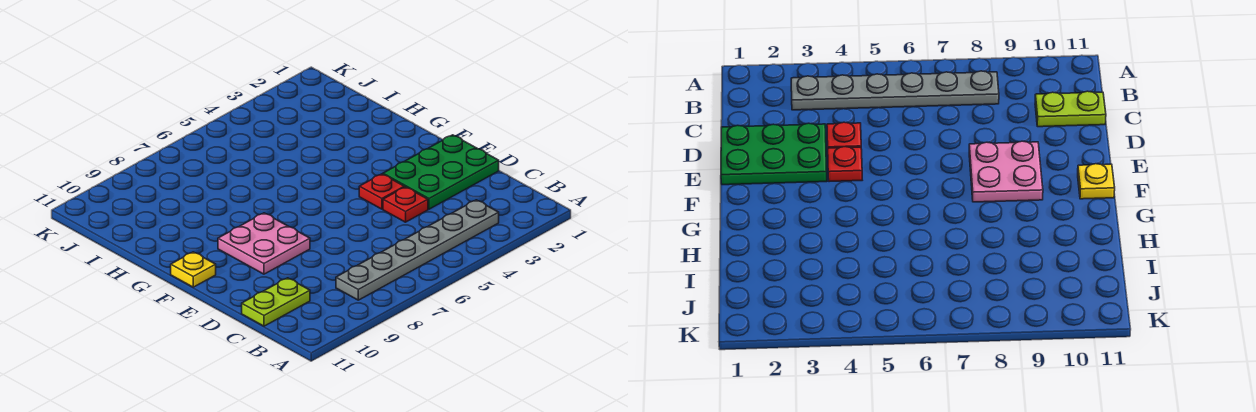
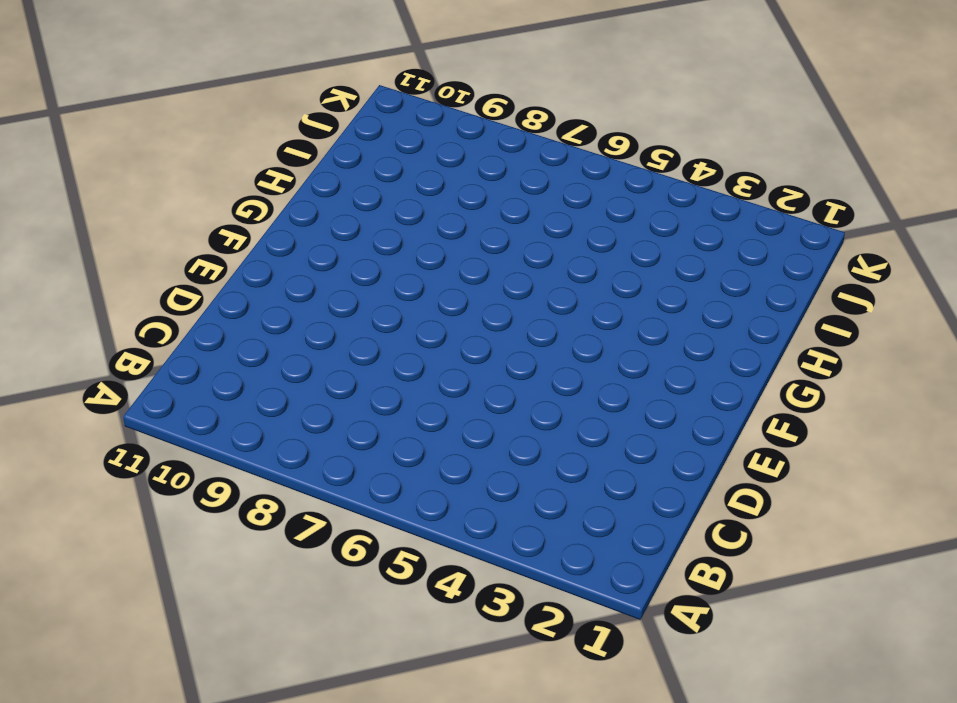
none -> grey plate B3:B8 level 1
none -> lime plate C10:C11 level 1

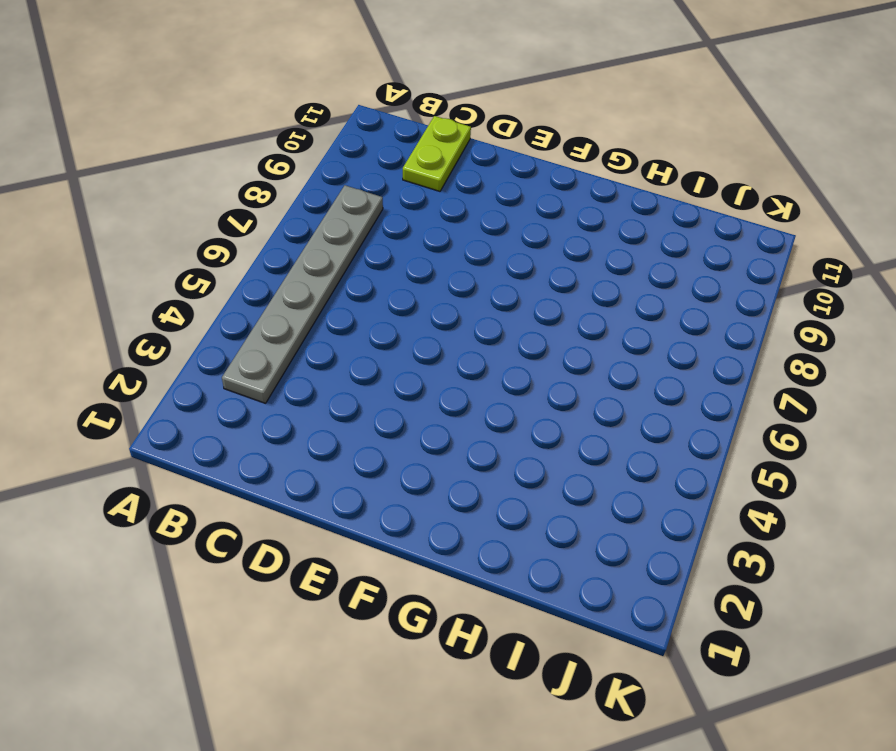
none -> green plate D1:E3 level 1
none -> red plate D4 level 1

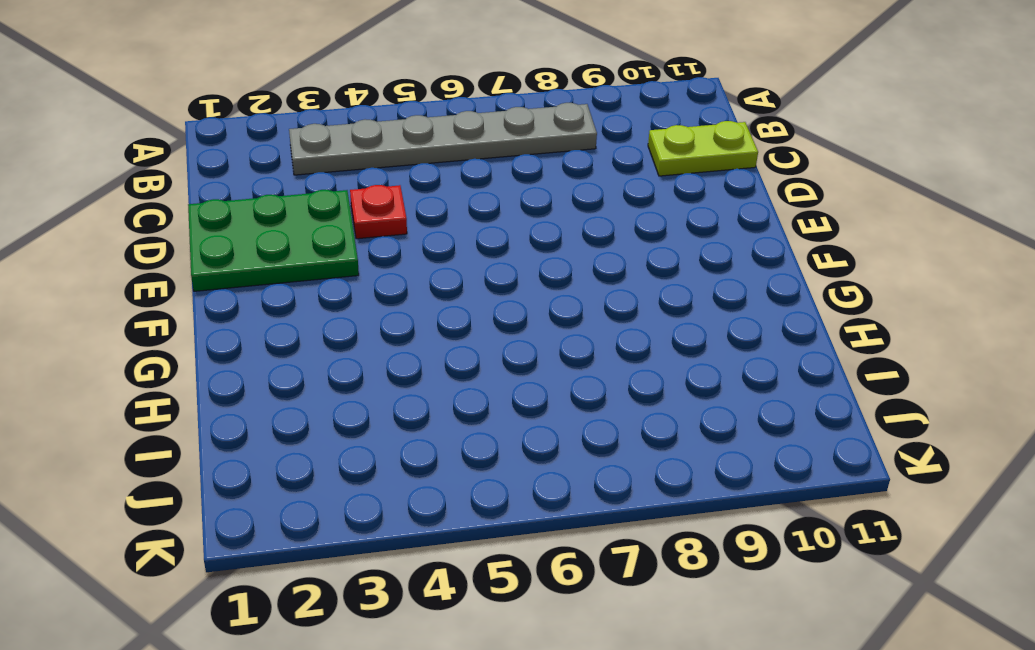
none -> red plate E4 level 1
none -> pink plate E8:F9 level 1

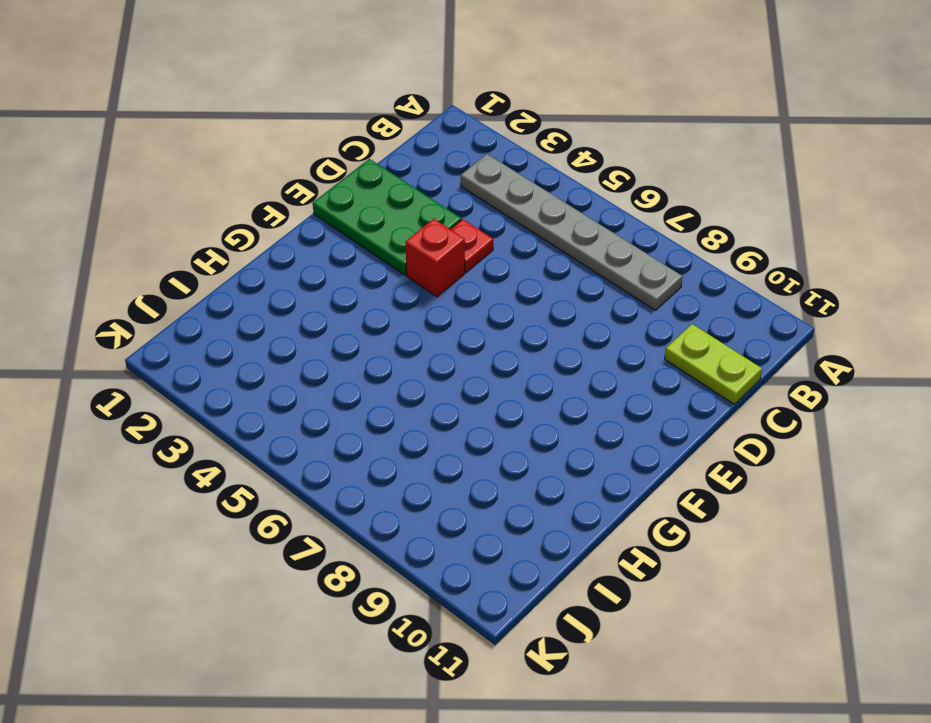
red brick E4 level 1 -> red plate E4 level 1
none -> pink plate E8:F9 level 1
none -> yellow plate F11 level 1

